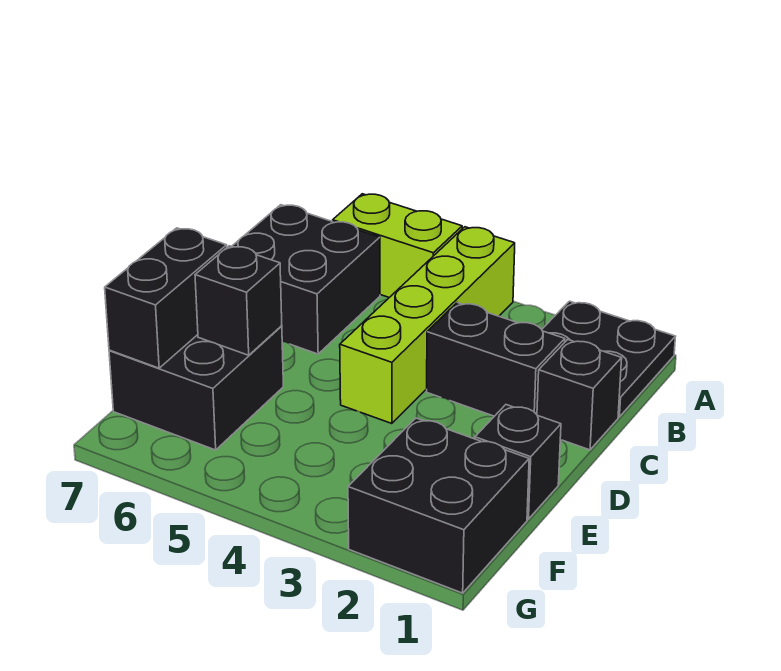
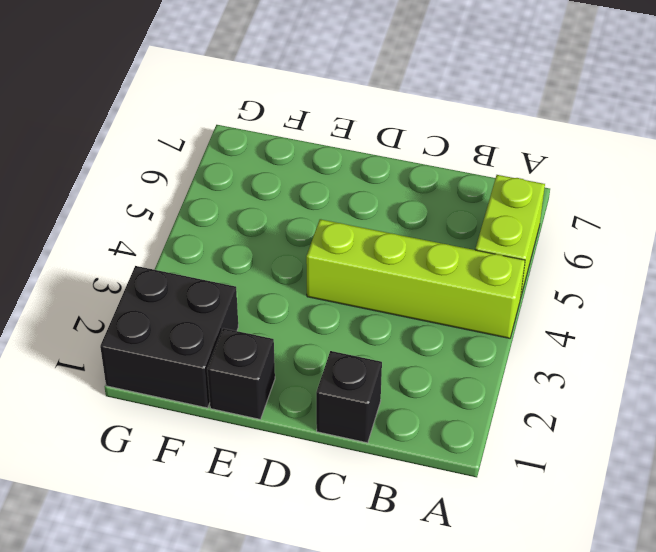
none -> black plate A1:B2 level 1
none -> black brick B6:C7 level 1

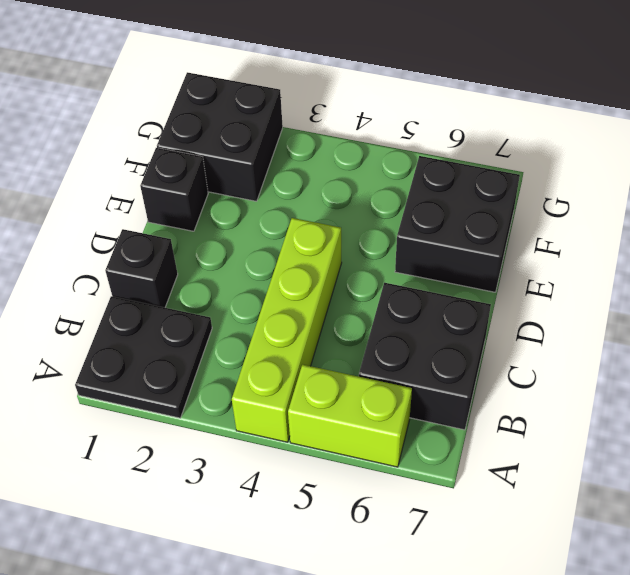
none -> black brick C2:C3 level 1
none -> black brick E6 level 2

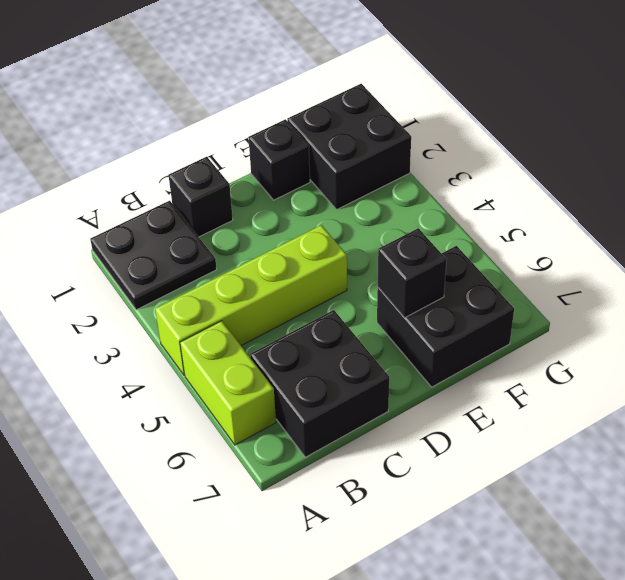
none -> black brick C2:C3 level 1
none -> black brick E7:F7 level 2

